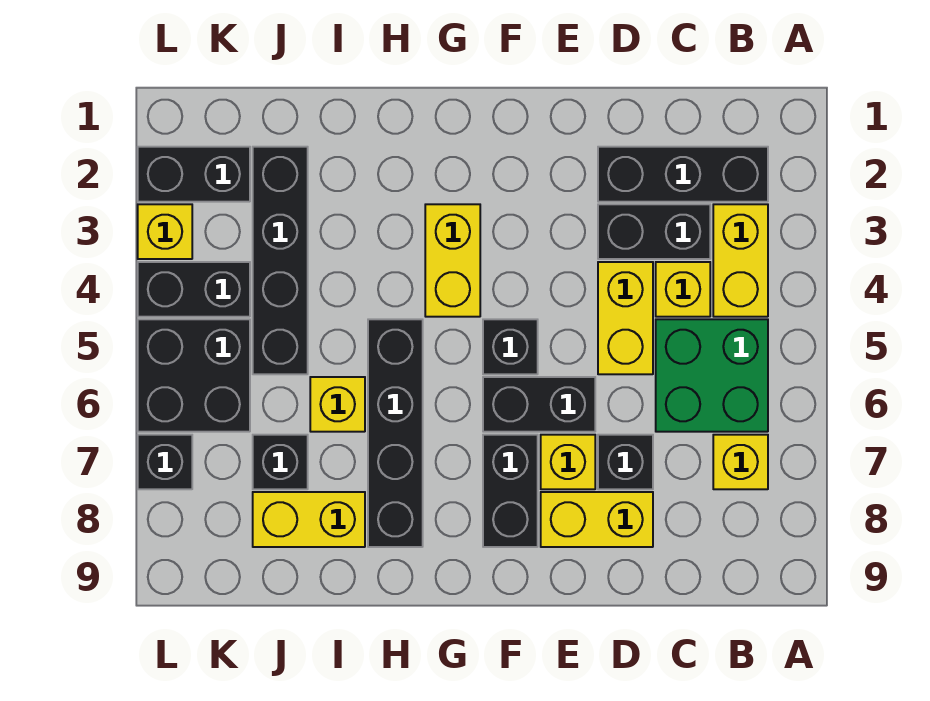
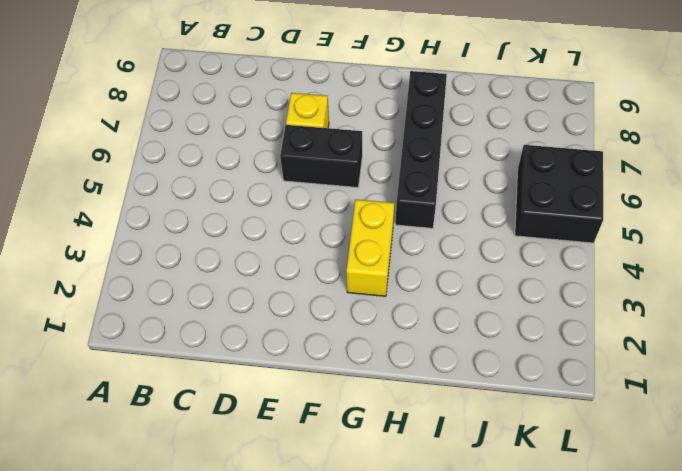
none -> black brick B2:D2 level 1
none -> yellow brick B3:B4 level 1
none -> green brick B5:C6 level 1

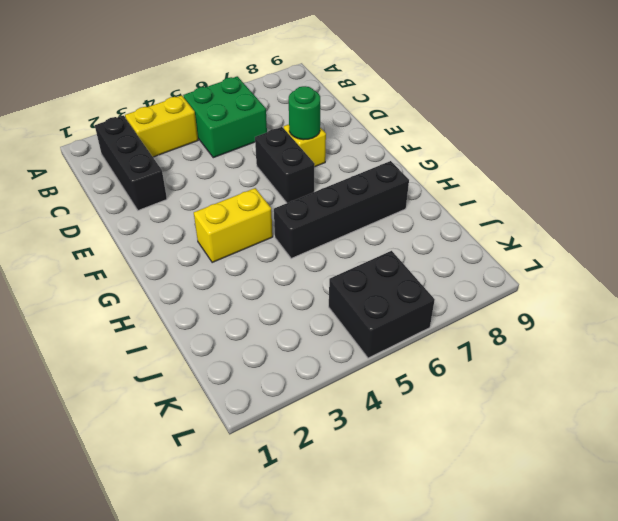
green round brick E7 level 2 -> none
none -> yellow brick B7 level 1
none -> black brick C3:D3 level 1
none -> yellow brick C4 level 1

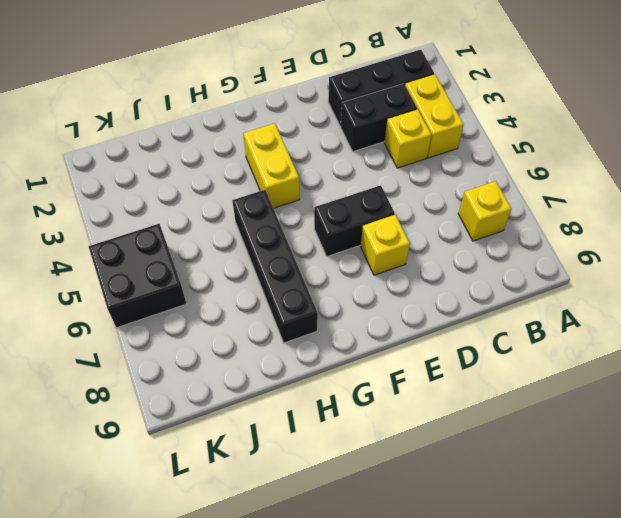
none -> green brick B5:C6 level 1
none -> yellow brick D4:D5 level 1
none -> black brick D7 level 1

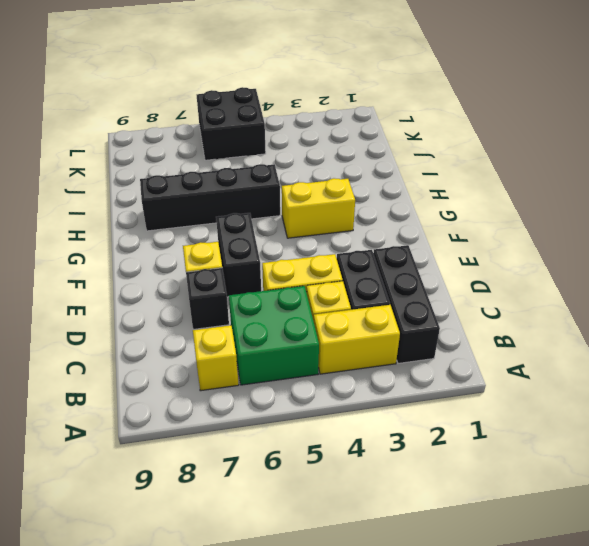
none -> yellow brick D8:E8 level 1
none -> black brick F5 level 1
none -> black brick F7:F8 level 1

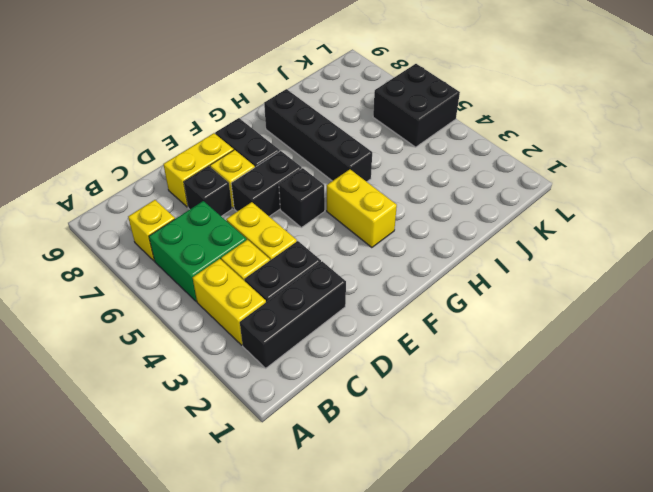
none -> yellow brick I6 level 1
none -> yellow brick I8:J8 level 1
none -> black brick J2:J5 level 1

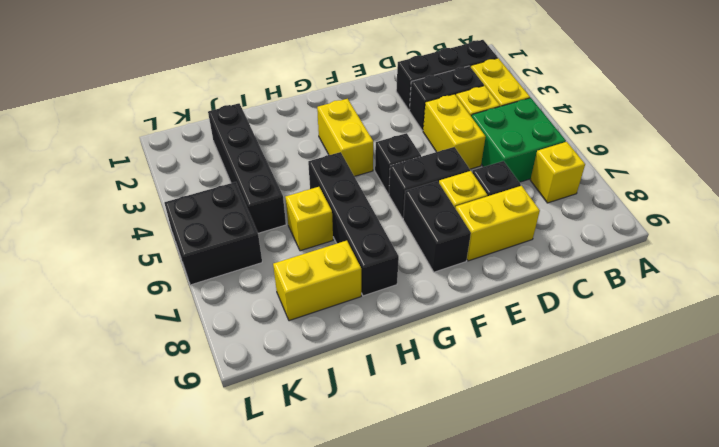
none -> black brick J7 level 1
none -> black brick K2:L2 level 1
none -> black brick K4:L4 level 1

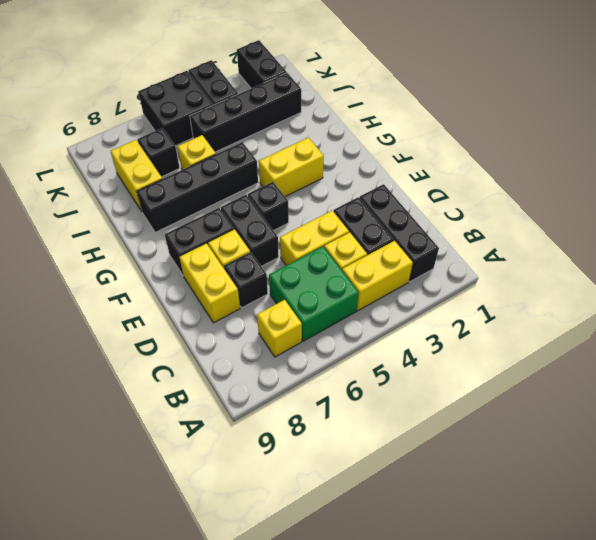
none -> yellow brick L3 level 1
none -> black brick L7 level 1

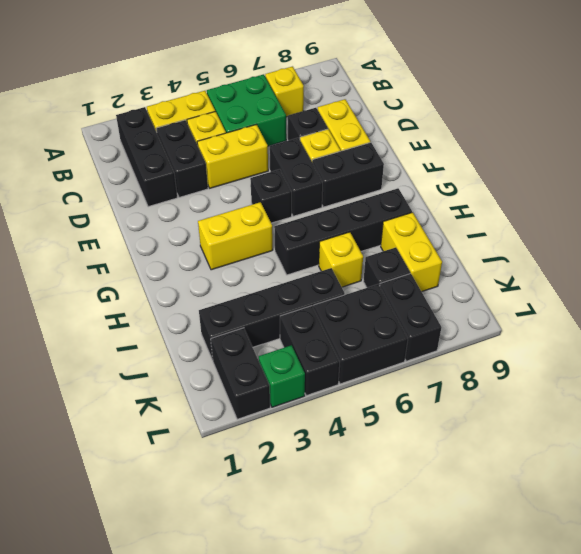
black brick K7:L7 level 1 -> black brick L7 level 1
green brick L3 level 1 -> yellow brick L3 level 1

